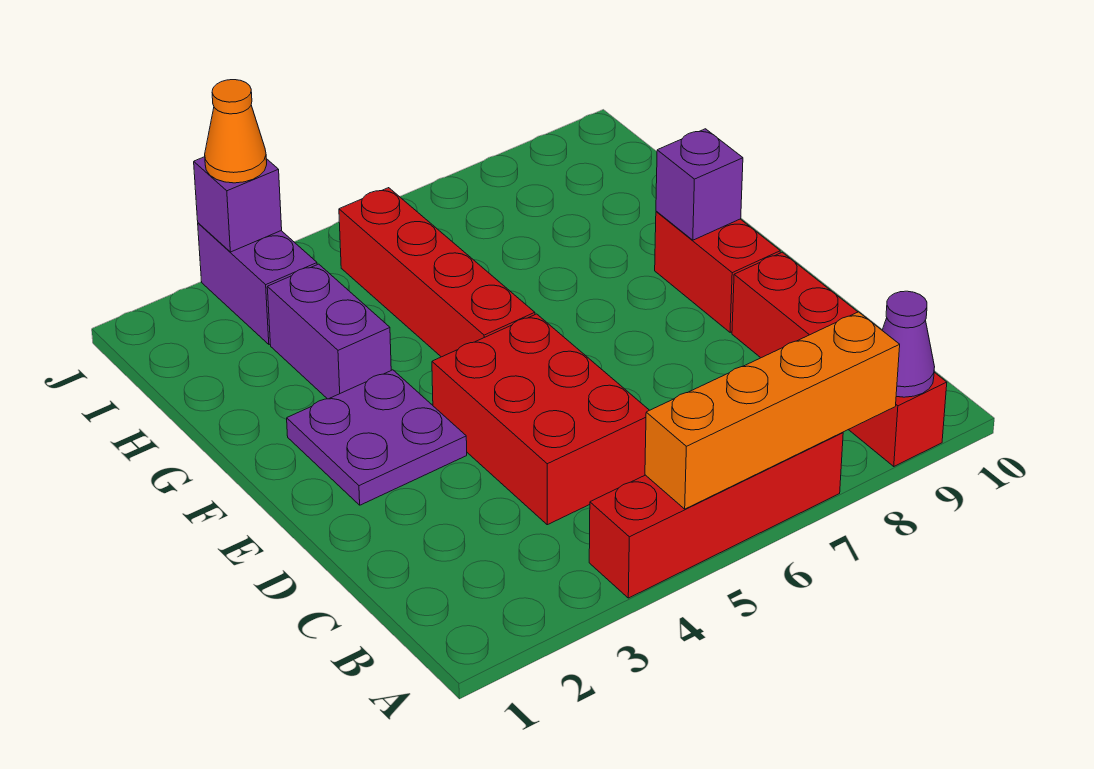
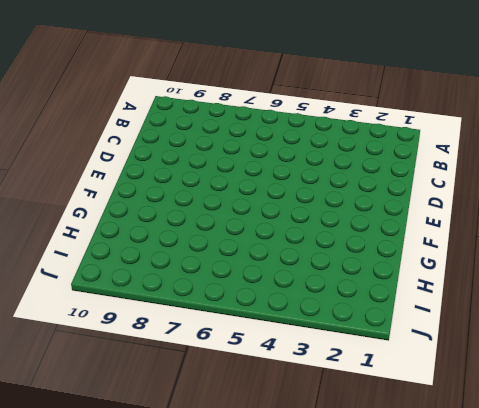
none -> red brick A4:A7 level 1
none -> red brick A9:D9 level 1
none -> red brick C4:E5 level 1

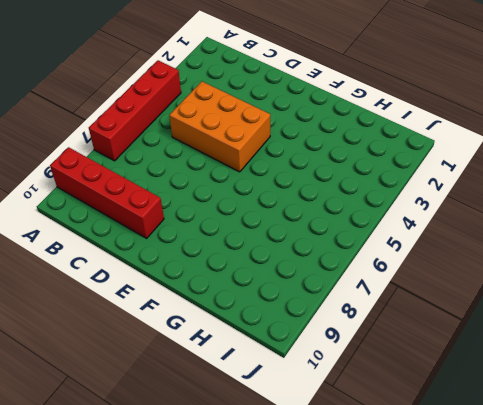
orange brick C4:E5 level 1 -> red brick C4:E5 level 1
none -> purple plate E2:F3 level 1
none -> red brick E9:F9 level 1
none -> red brick F5:I5 level 1

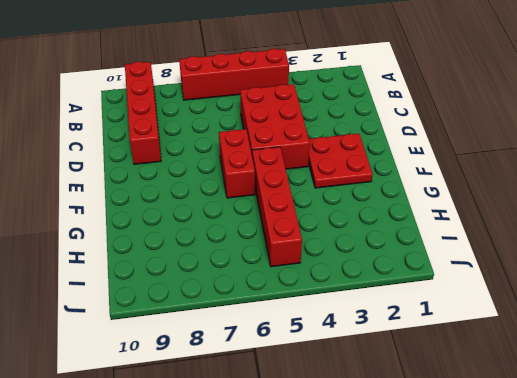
red plate E2:F3 level 1 -> purple plate E2:F3 level 1
red brick E6:F6 level 1 -> red brick E9:F9 level 1
none -> purple brick G3:H3 level 1
none -> purple brick I3:J3 level 1
none -> orange brick A5:A8 level 2

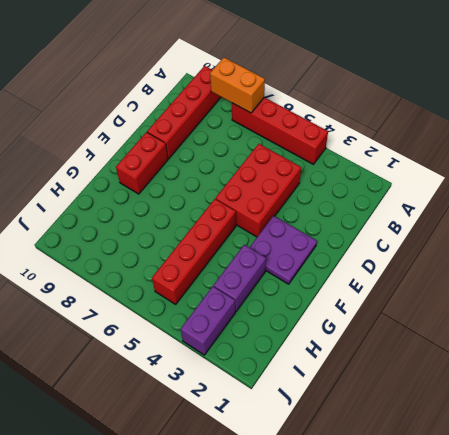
orange brick A7:A8 level 2 -> orange brick A5:A8 level 2
none -> purple cone A9 level 2
none -> purple brick F9 level 2
none -> purple brick J3 level 2

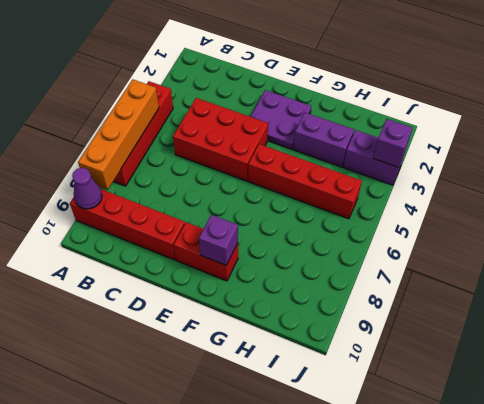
none -> orange cone J3 level 3

